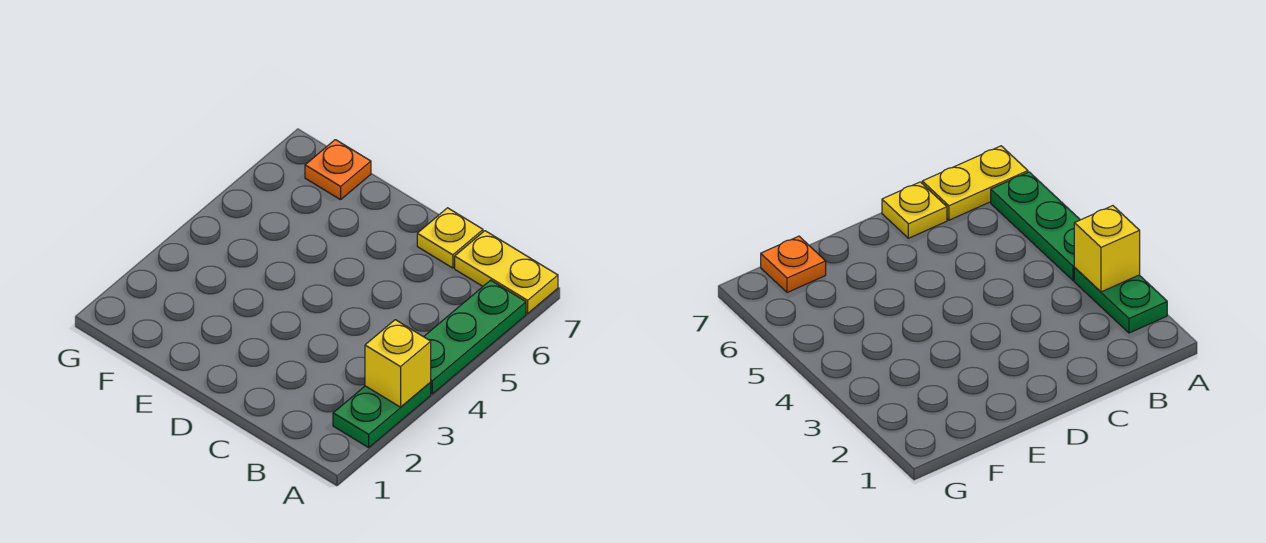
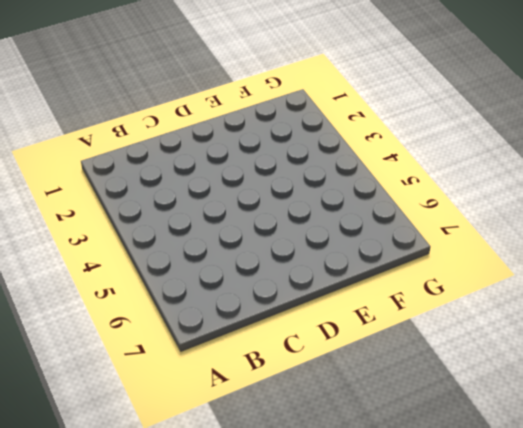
none -> green plate A2:A3 level 1
none -> green plate A4:A6 level 1

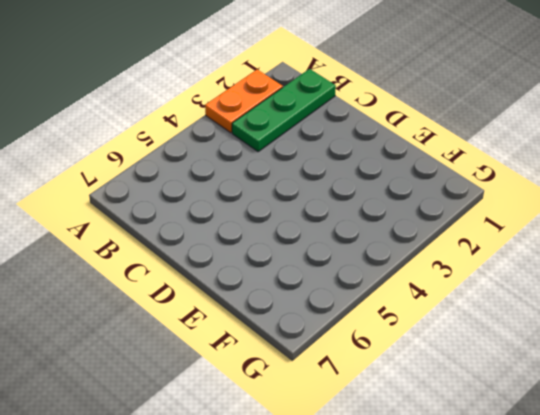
orange plate A2:A3 level 1 -> green plate A2:A3 level 1
green plate B1:B3 level 1 -> green plate A4:A6 level 1
none -> yellow plate A7:B7 level 1
none -> yellow plate C7 level 1

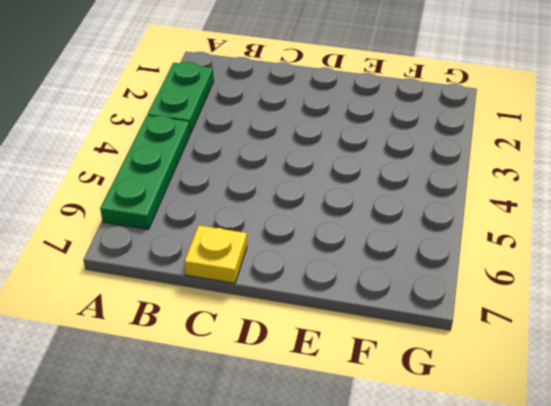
none -> yellow plate A7:B7 level 1
none -> orange plate F7 level 1

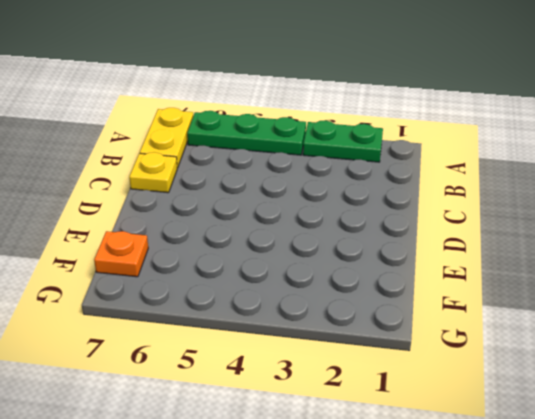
none -> yellow brick A3 level 2

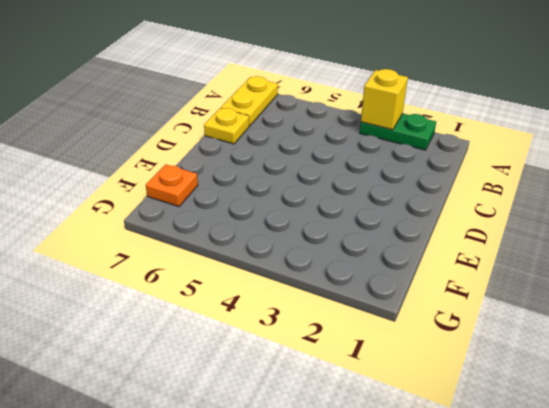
none -> green plate A4:A6 level 1

